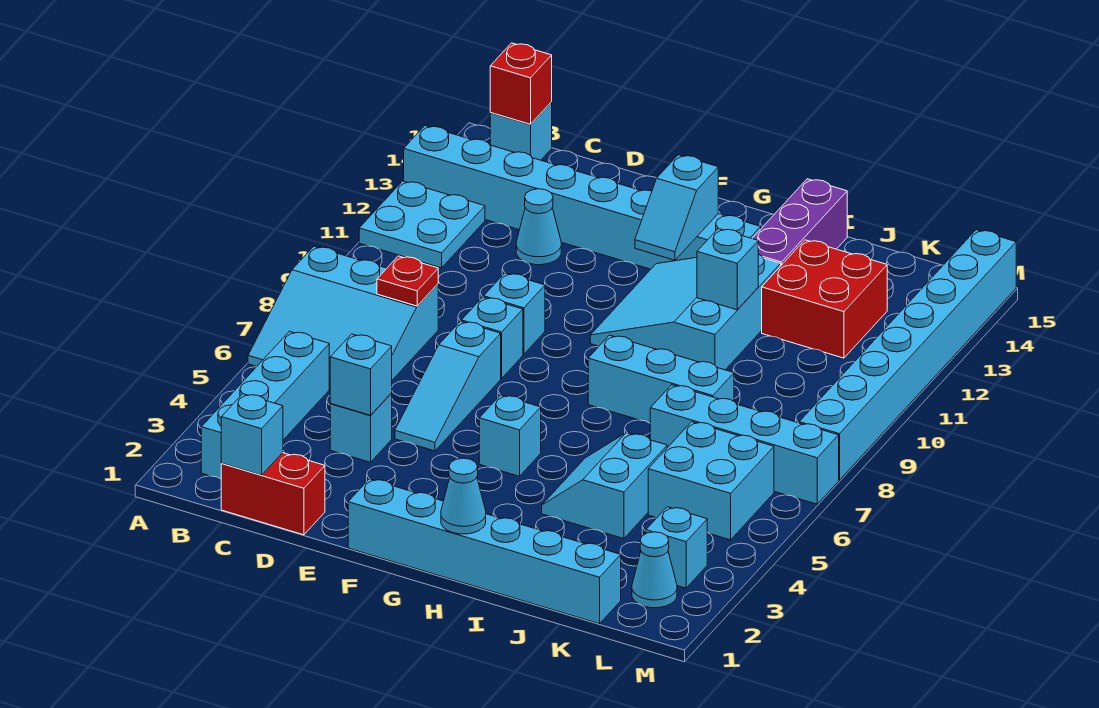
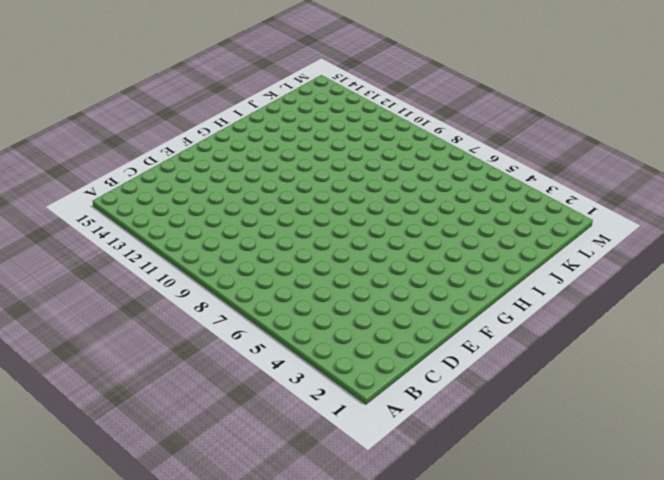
none -> cyan slope A6:C8 level 1 top 8
none -> cyan plate A11:B12 level 1
none -> cyan brick A13:H13 level 1
none -> cyan brick B2:B5 level 1

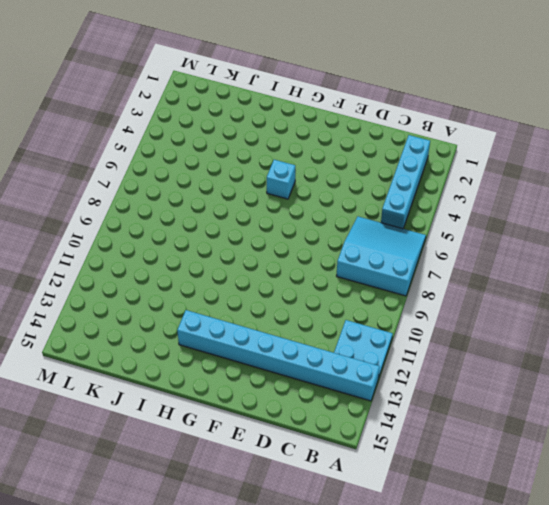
none -> cyan brick B15 level 1
none -> red brick C1:D1 level 1
none -> cyan brick D4 level 1
none -> cyan cone D12 level 1

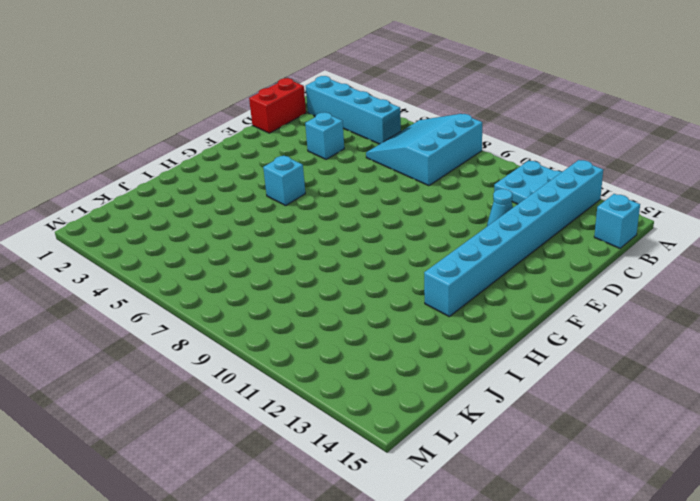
none -> cyan slope E5:E7 level 1 top 7
none -> cyan brick E8 level 1
none -> cyan brick E9 level 1
none -> cyan brick F1:K1 level 1

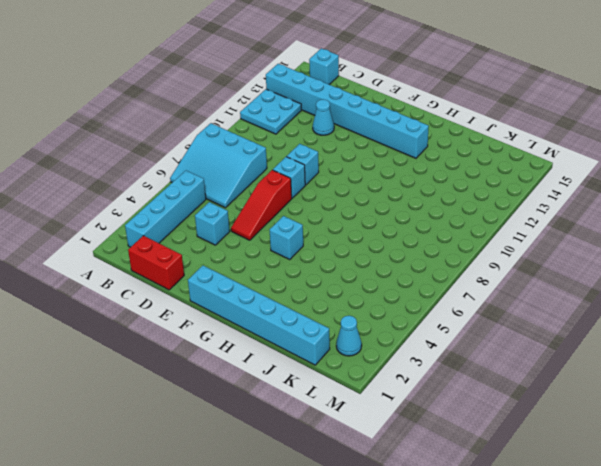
red slope E5:E7 level 1 top 7 -> cyan slope E5:E7 level 1 top 7
none -> cyan slope G10:I12 level 1 top I
none -> cyan brick H8:J8 level 1
none -> cyan slope I4:J5 level 1 top J
none -> purple brick I13:I15 level 1

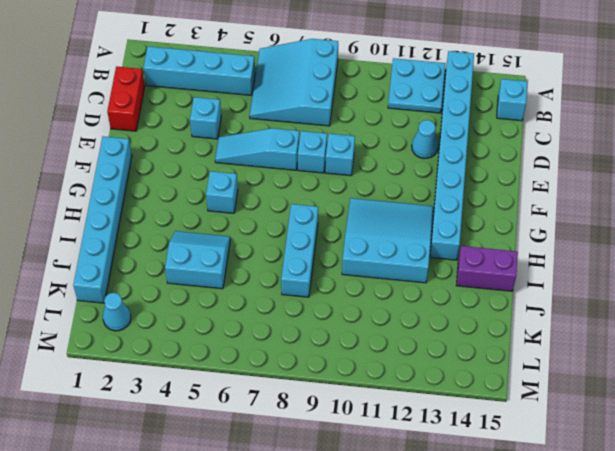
purple brick I14:I15 level 1 -> purple brick I13:I15 level 1
none -> cyan brick J7:M7 level 1
none -> red brick J12:K13 level 1
none -> cyan brick K5:L6 level 1
none -> cyan brick L3 level 1

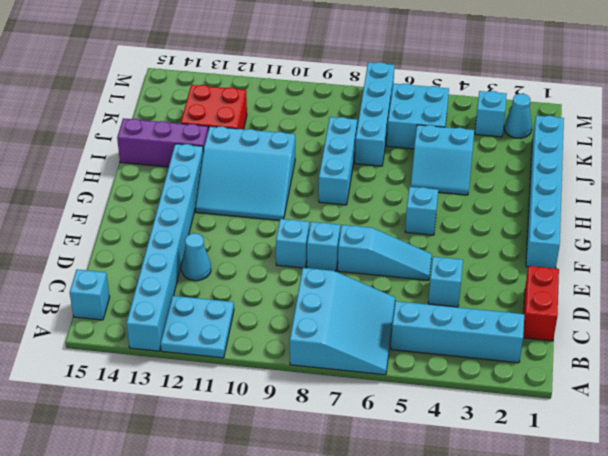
none -> cyan brick M8:M15 level 1
none -> red brick B15 level 2
none -> cyan brick C1 level 2
none -> red plate C8 level 2

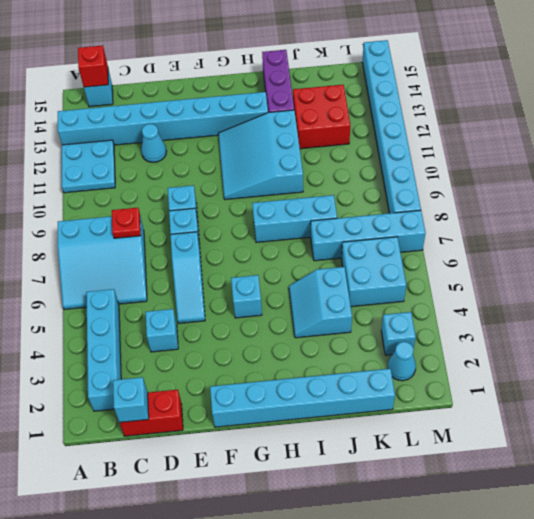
none -> cyan brick D4 level 2
none -> cyan slope G12:G13 level 2 top 13
none -> cyan cone H1 level 2
none -> cyan brick I11 level 2

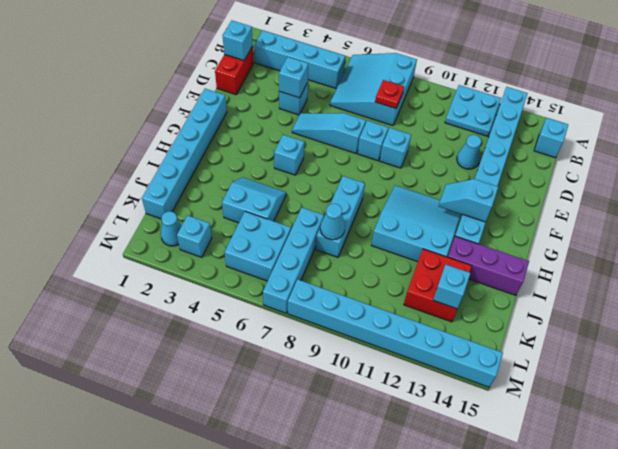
cyan cone J8 level 2 -> cyan cone H1 level 2
cyan brick K13 level 2 -> cyan brick I11 level 2
none -> red brick B15 level 2

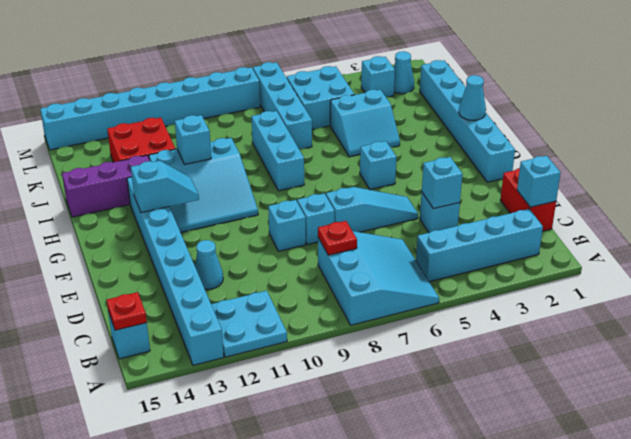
red plate B15 level 2 -> red brick B15 level 2

